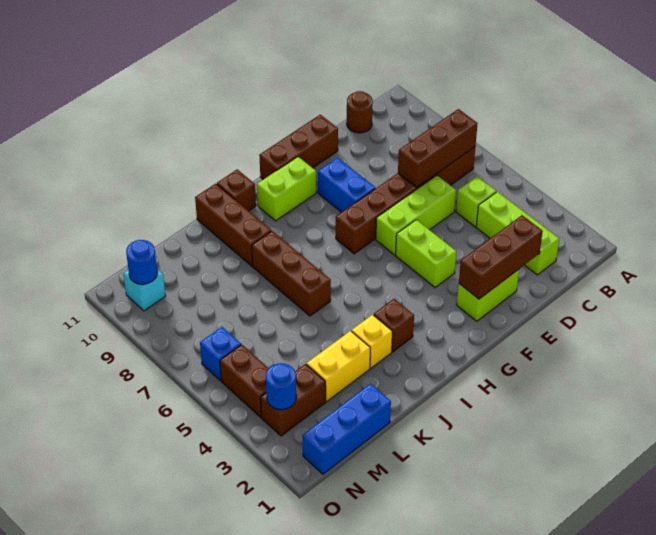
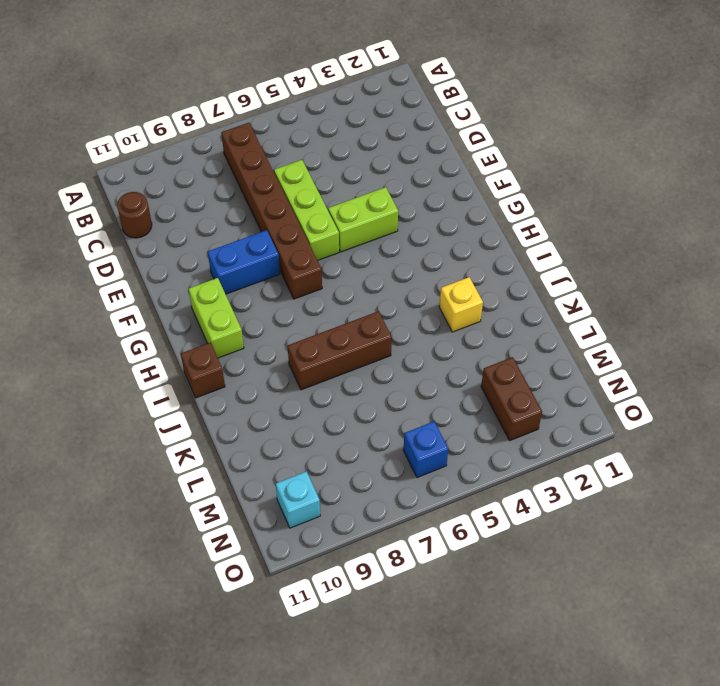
none -> lime brick C2:C4 level 1
none -> lime brick C5 level 1
none -> lime brick E2:F2 level 1

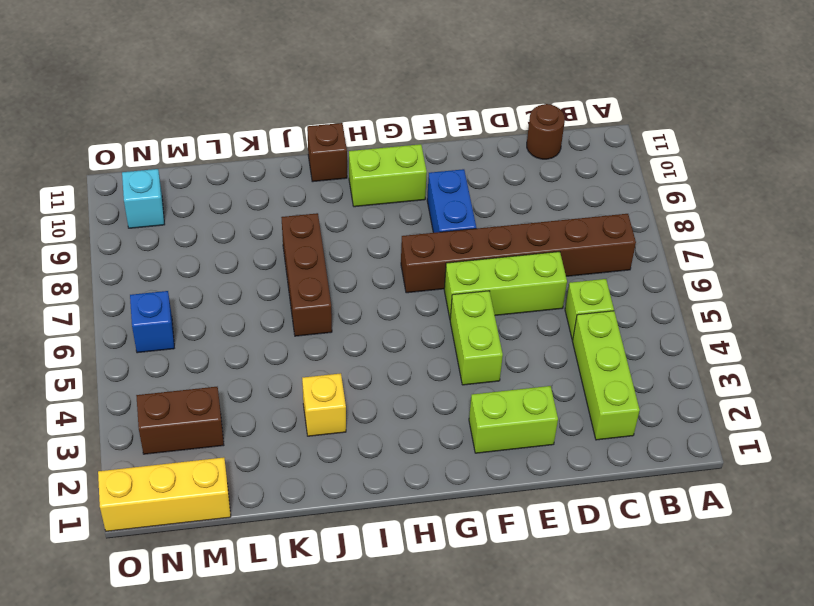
yellow brick M1:O1 level 1 -> blue brick L1:N1 level 1
none -> brown brick E11:G11 level 1
none -> brown brick I3 level 1
none -> brown brick J9:J11 level 1

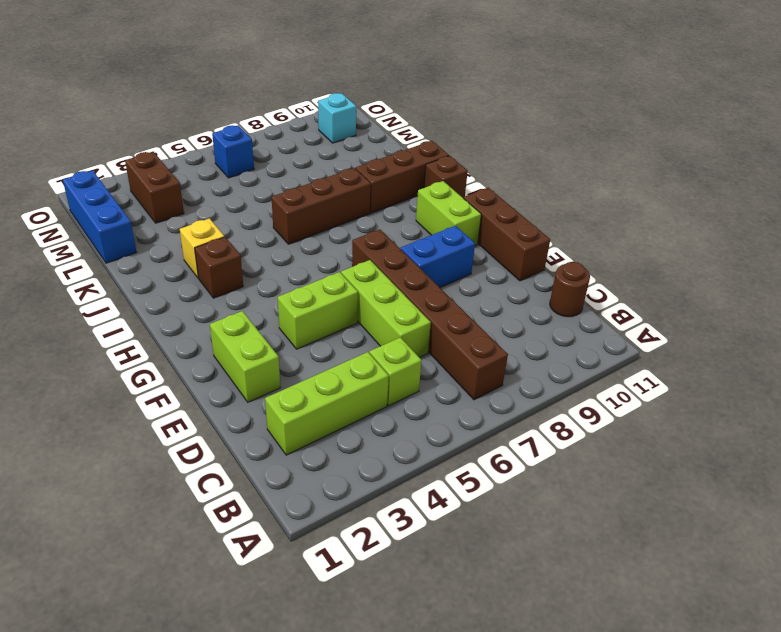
none -> yellow brick K3:L3 level 1
none -> brown brick N4:N5 level 1
none -> brown brick B7:D7 level 2

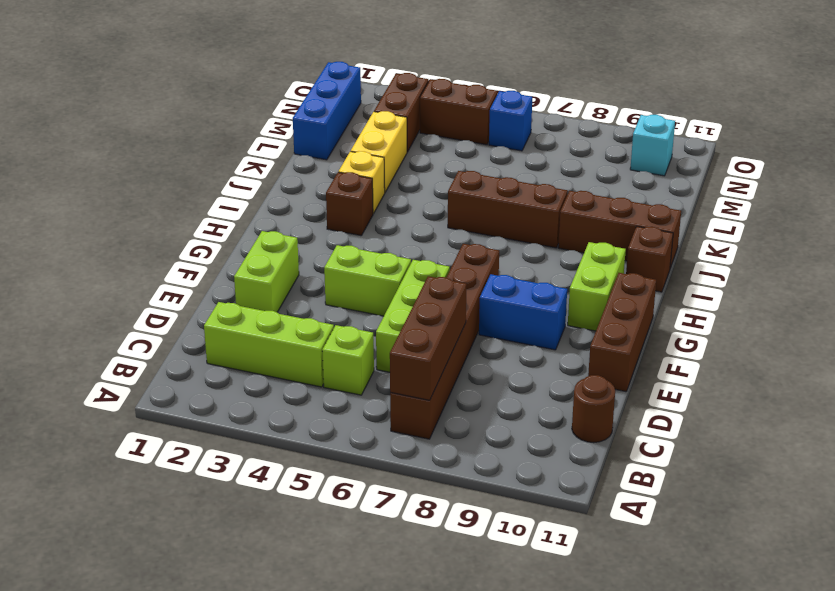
none -> brown brick D2:F2 level 2
none -> blue round brick N3 level 2
none -> blue round brick N10 level 2

